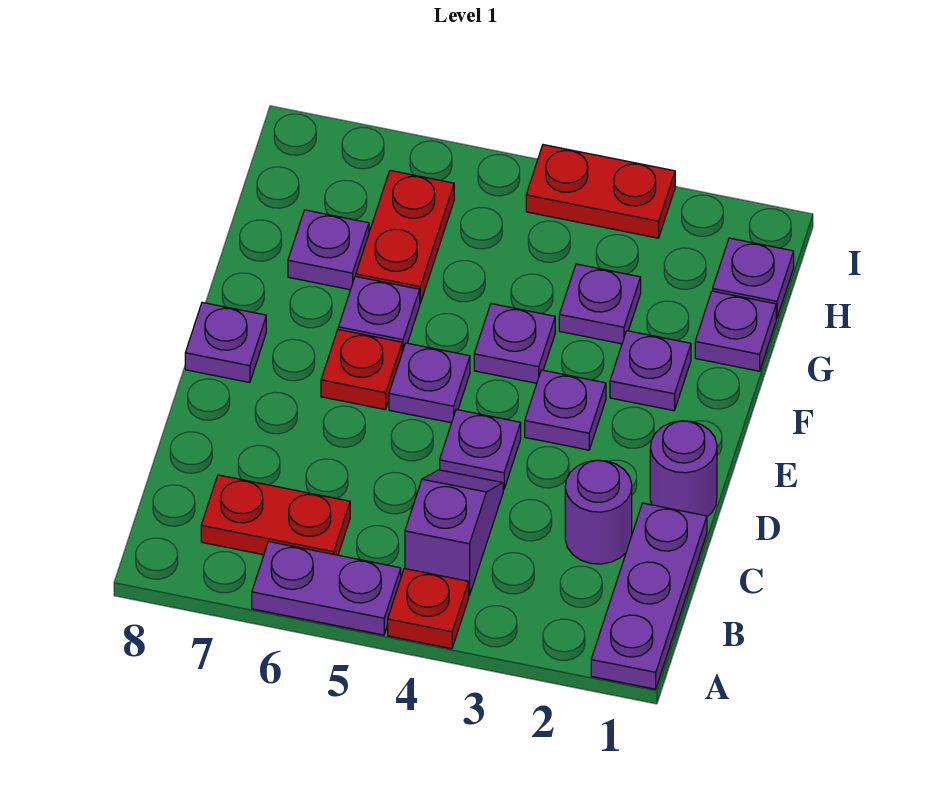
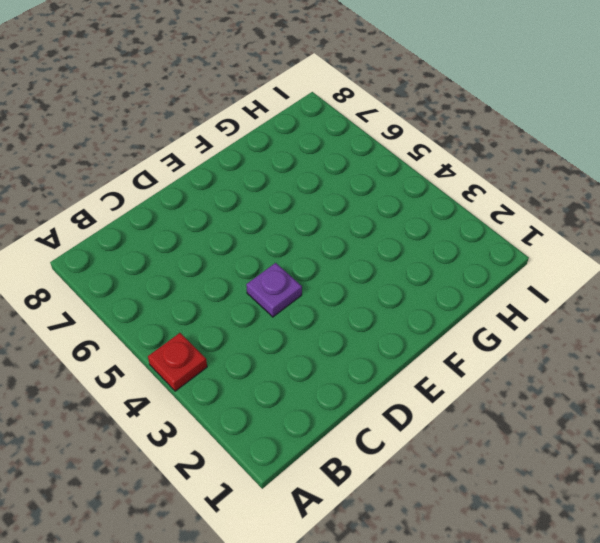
none -> purple plate A1:C1 level 1
none -> purple plate A5:A6 level 1
none -> purple slope B4:C4 level 1 top B

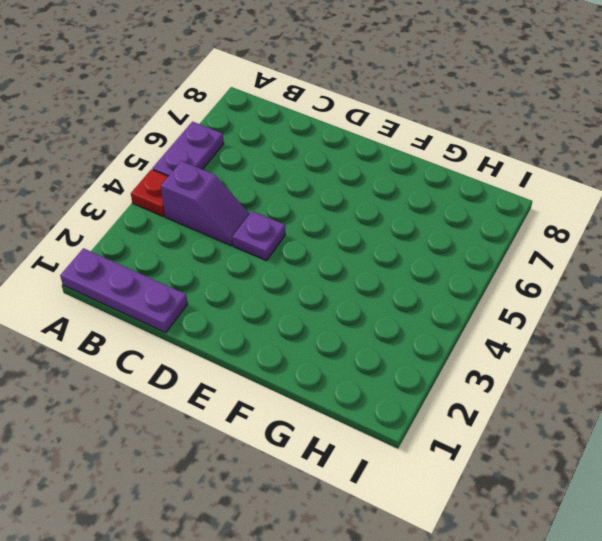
none -> red plate B6:B7 level 1
none -> purple round brick C2 level 1
none -> purple round brick D1 level 1

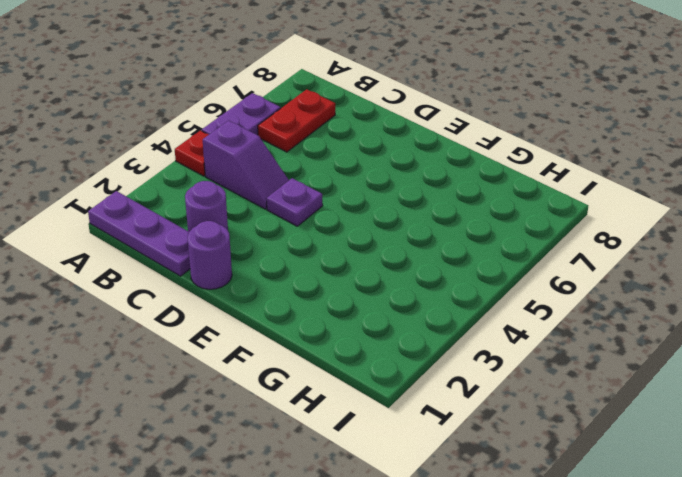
none -> purple plate E3 level 1
none -> purple plate E5 level 1
none -> red plate E6 level 1

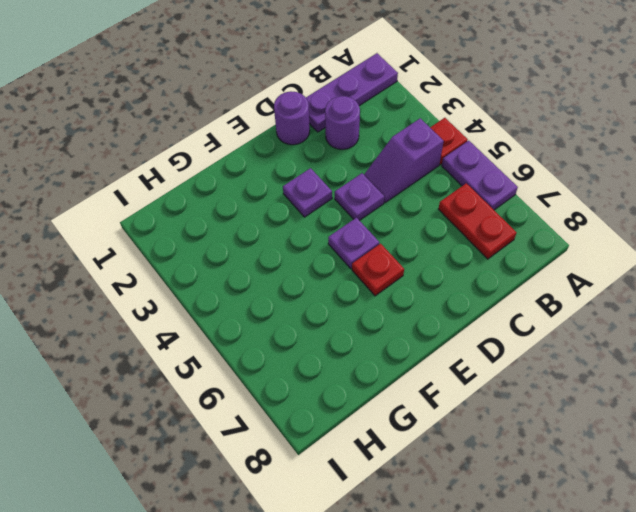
none -> purple plate E8 level 1
none -> purple plate F2 level 1
none -> purple plate F4 level 1

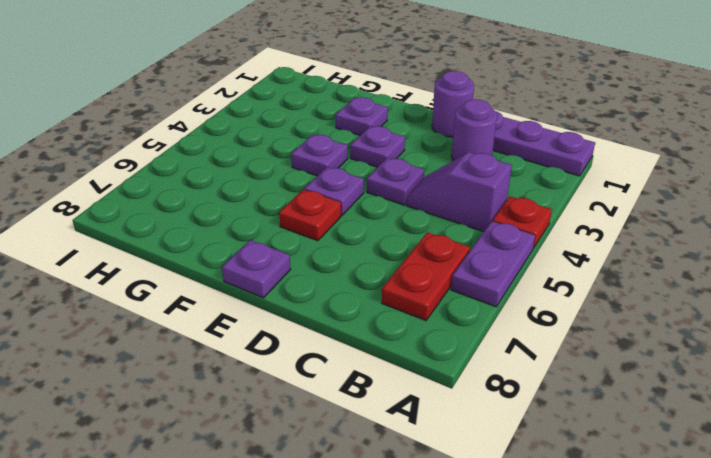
none -> purple plate F6 level 1
none -> purple plate G1 level 1
none -> purple plate G3 level 1

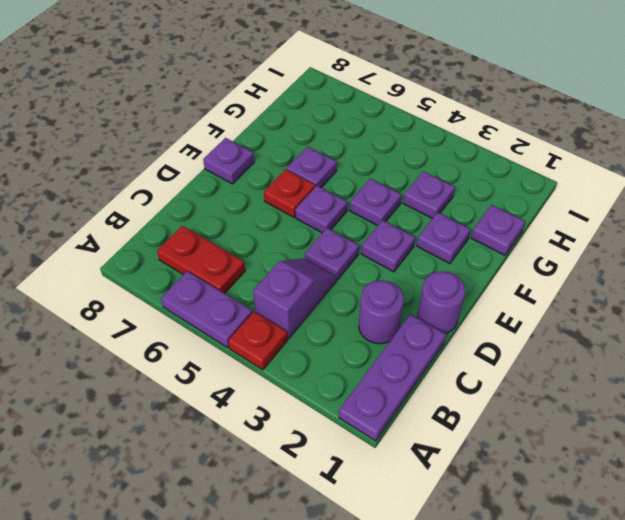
none -> red plate G6:H6 level 1
none -> purple plate G7 level 1
none -> purple plate H1 level 1

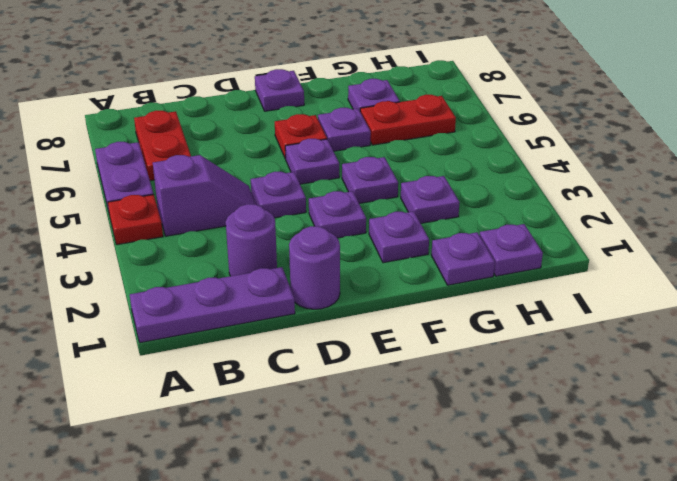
none -> red plate I3:I4 level 1

